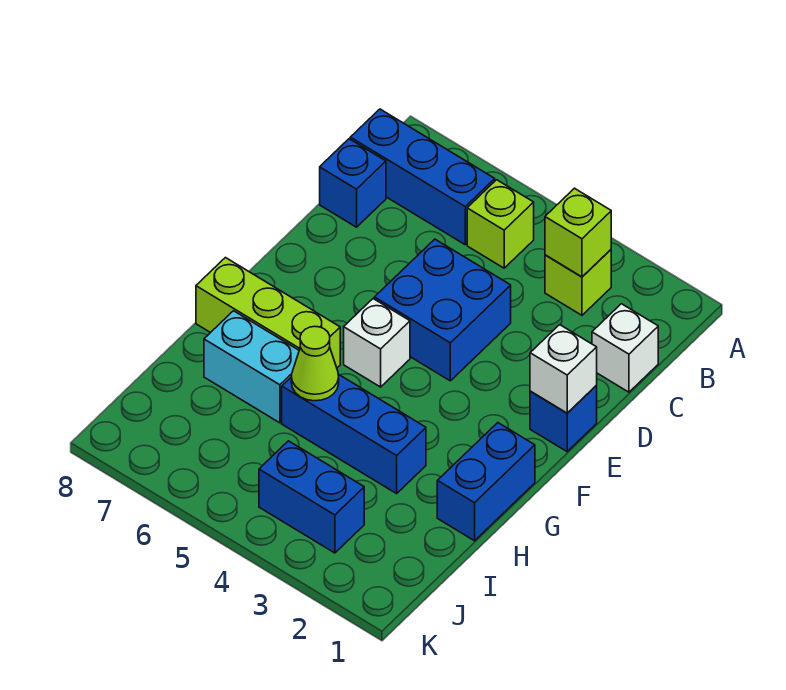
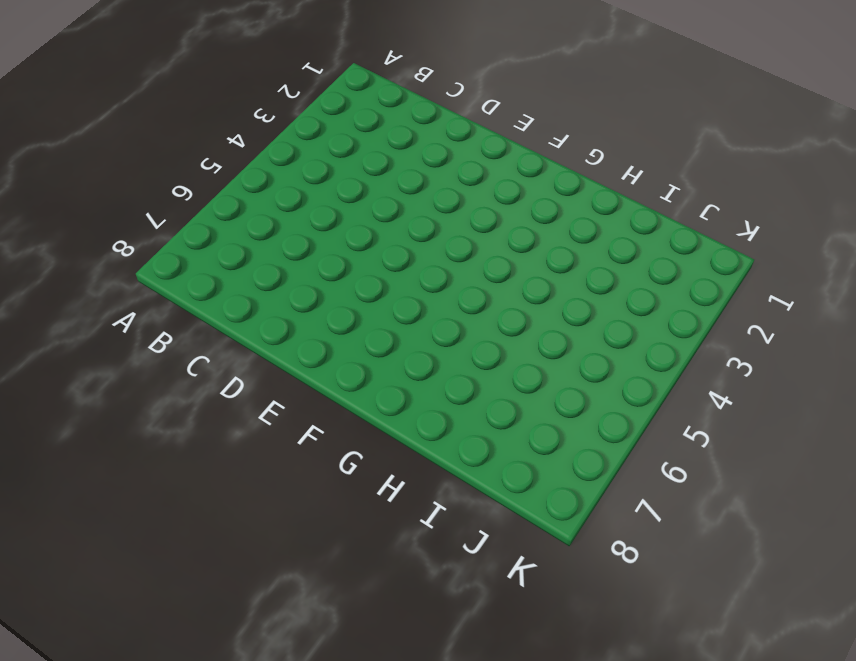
none -> lime brick B3 level 1
none -> lime brick B5 level 1
none -> blue brick B6:B8 level 1

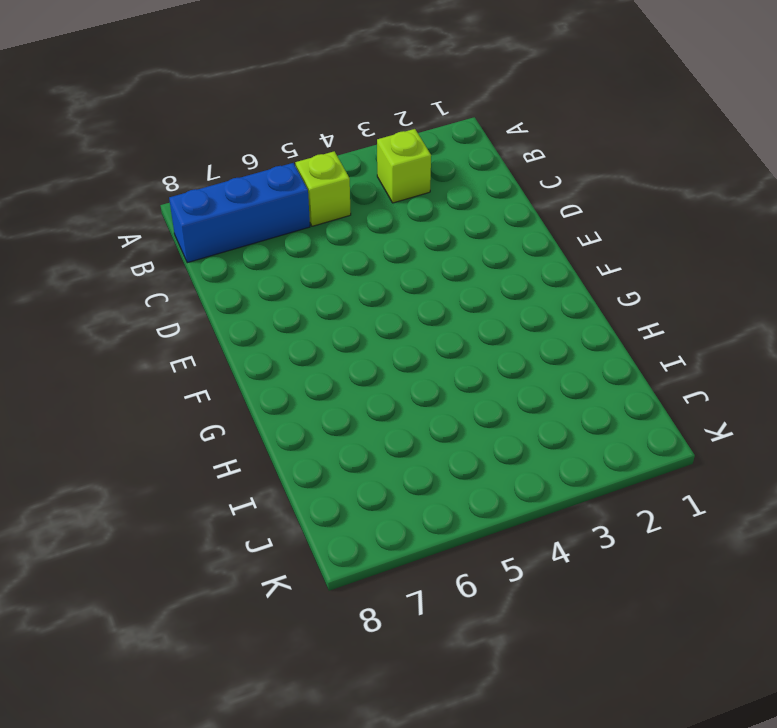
none -> white brick C1 level 1
none -> blue brick C8 level 1
none -> blue brick D4:E5 level 1

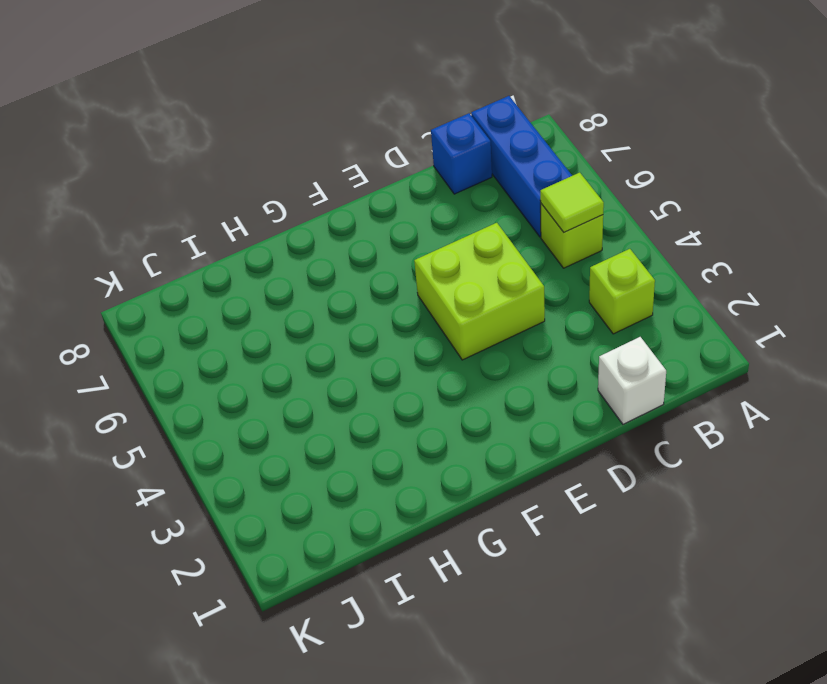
lime tile B5 level 2 -> none
lime brick D4:E5 level 1 -> blue brick D4:E5 level 1
none -> blue brick E1 level 1
none -> white brick F5 level 1
none -> blue brick G1:H1 level 1

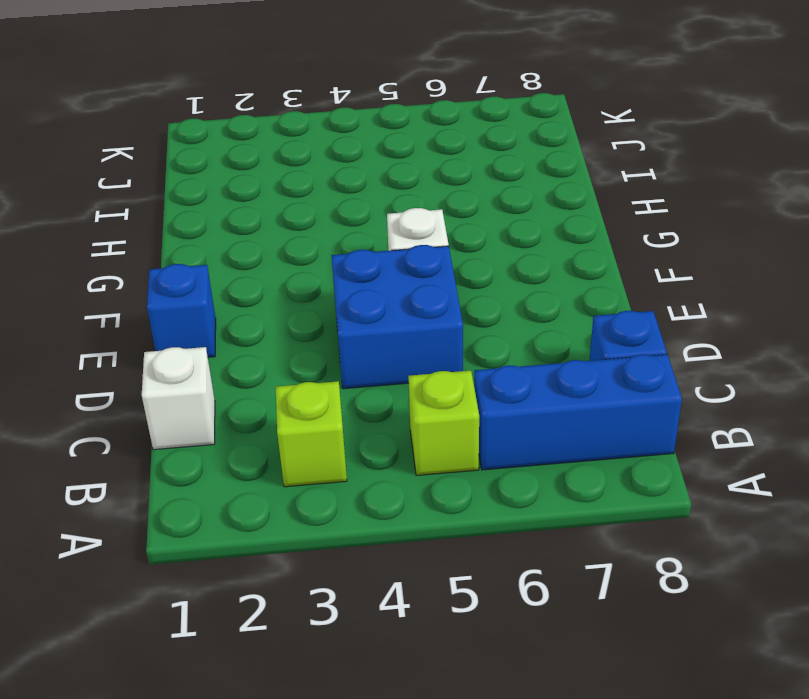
none -> blue brick G1:H1 level 1
none -> lime brick G6:G8 level 1
none -> blue brick H3:H5 level 1

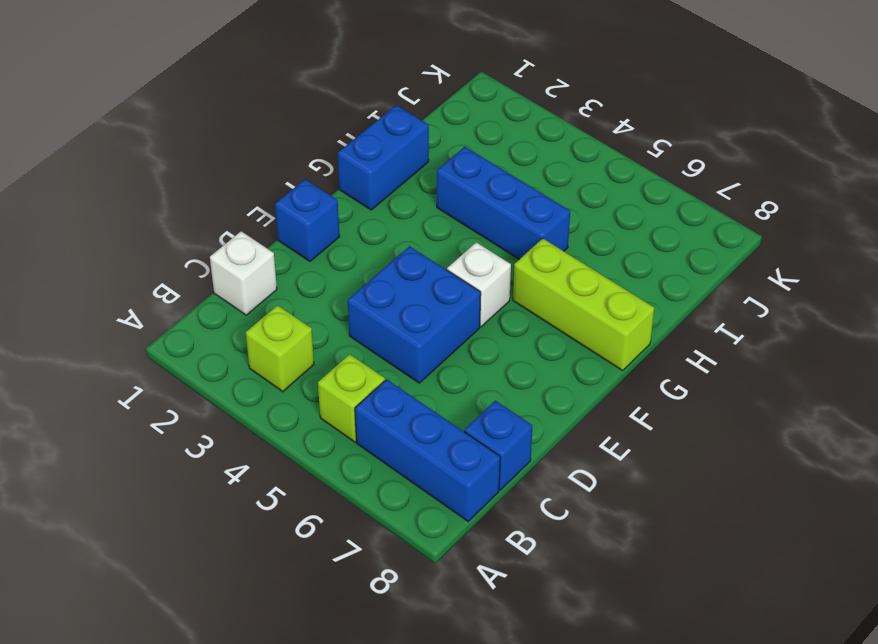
none -> cyan brick H6:H7 level 1
none -> blue brick J3:J4 level 1
none -> lime brick B3 level 2

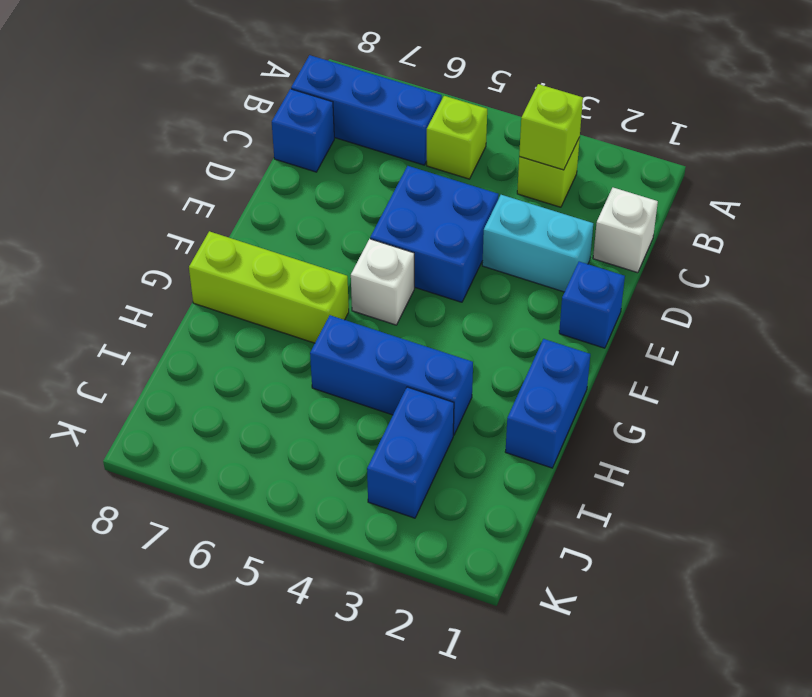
cyan brick D2:D3 level 1 -> cyan brick H6:H7 level 1
blue brick I3:J3 level 1 -> blue brick J3:J4 level 1
none -> white brick E1 level 2
none -> lime cone H5 level 2

